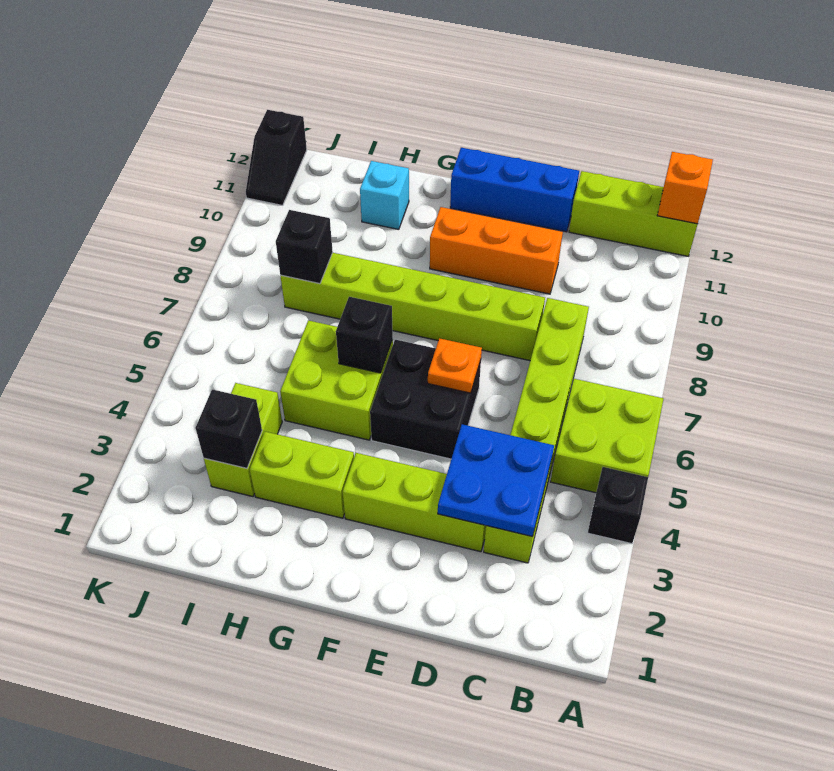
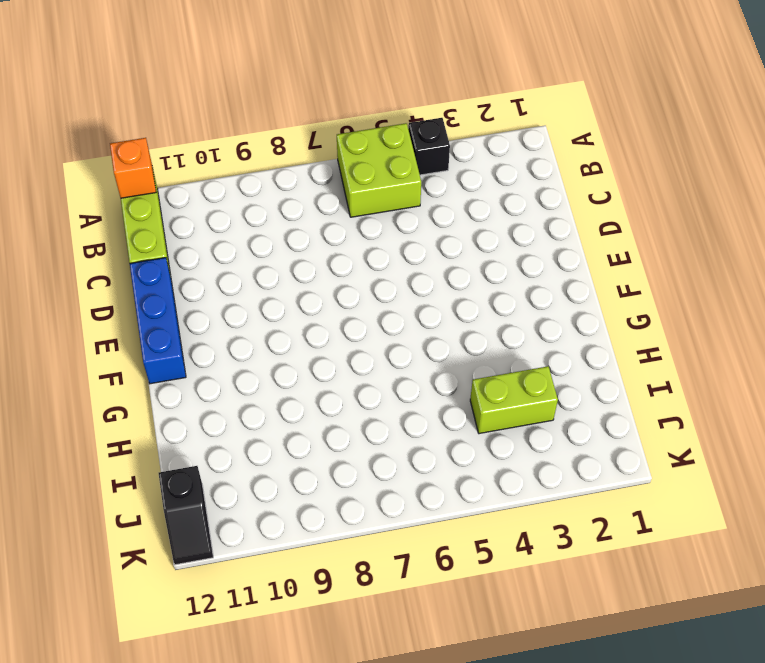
black slope J12:K12 level 1 top J -> black slope K11:K12 level 1 top 12
none -> lime brick C3:C8 level 1
none -> lime brick D3:F3 level 1
none -> lime brick D8:I8 level 1

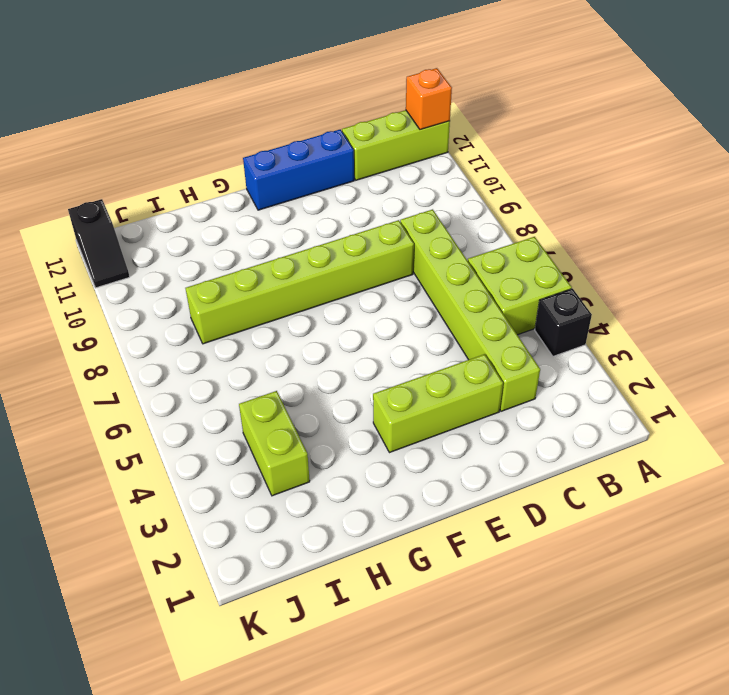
none -> orange brick D10:F10 level 1
none -> black brick E5:F6 level 1
none -> lime brick G3:H3 level 1

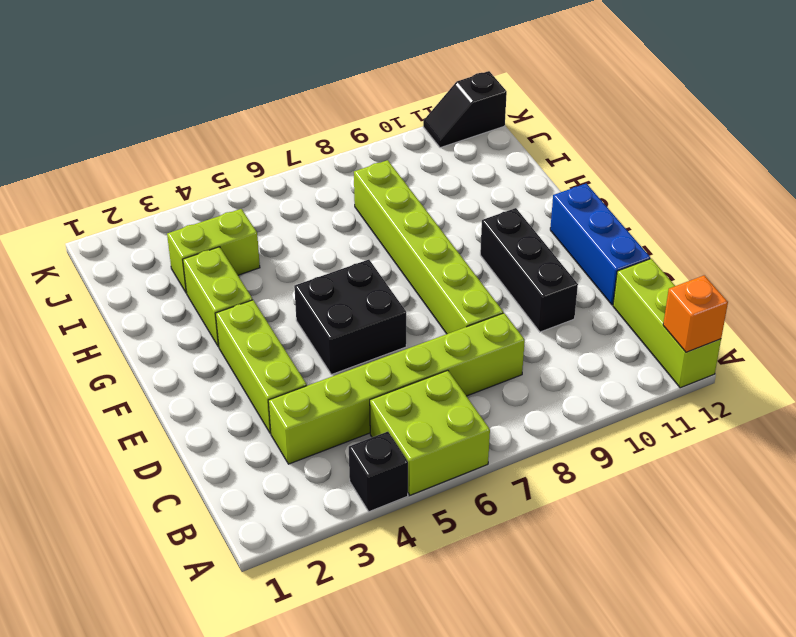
black brick D10:F10 level 1 -> orange brick D10:F10 level 1
none -> lime brick G5:H6 level 1
none -> cyan brick H11 level 1
none -> blue plate C3:D4 level 2

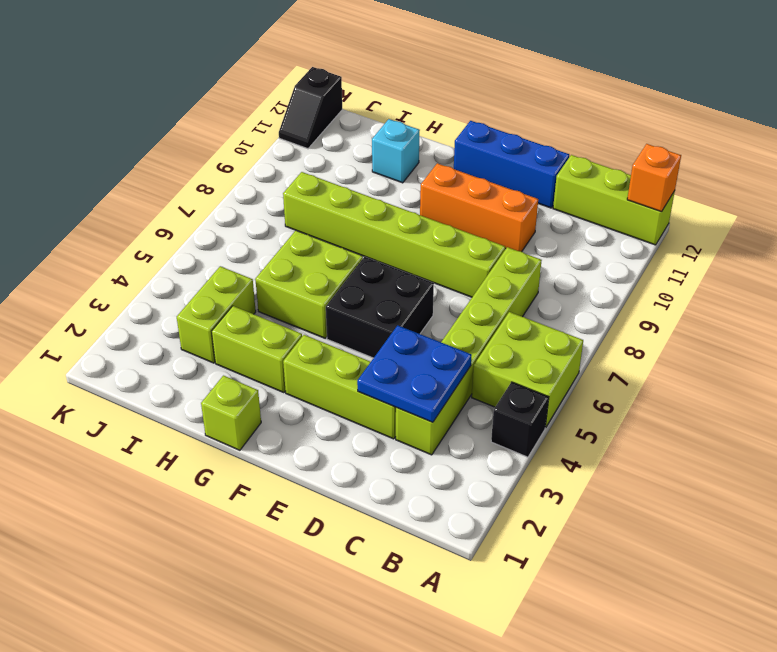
lime brick G1 level 1 -> none
none -> orange plate E6 level 2
none -> black brick G6 level 2
none -> black brick I3 level 2

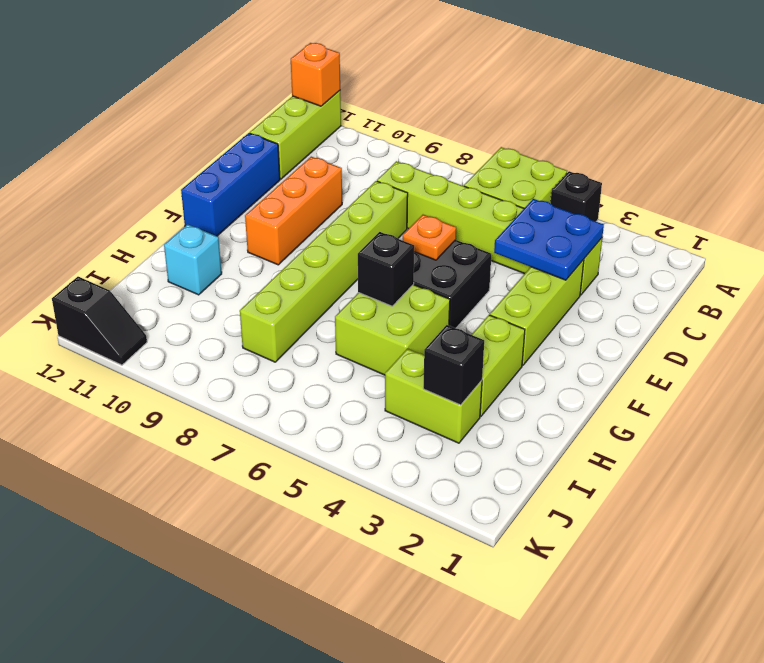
none -> black brick I8 level 2

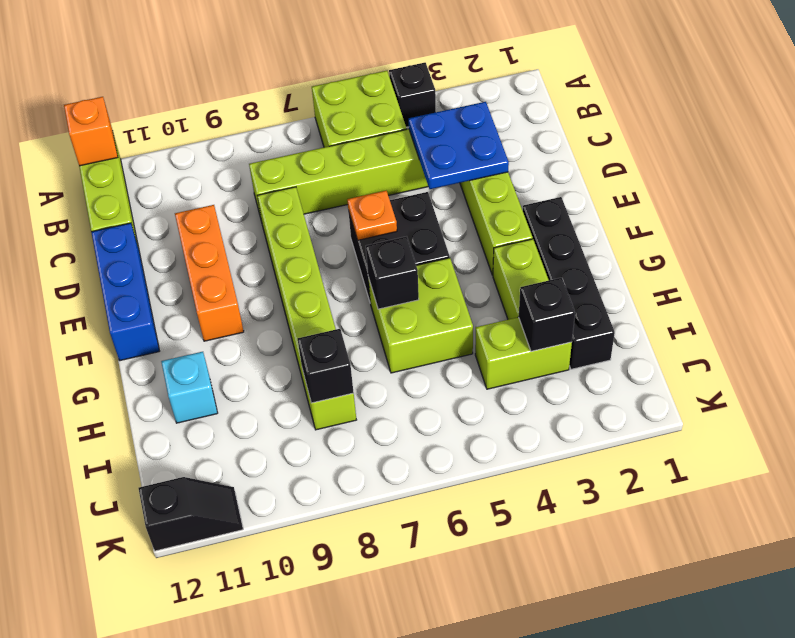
black brick F2:I2 level 1 -> none

